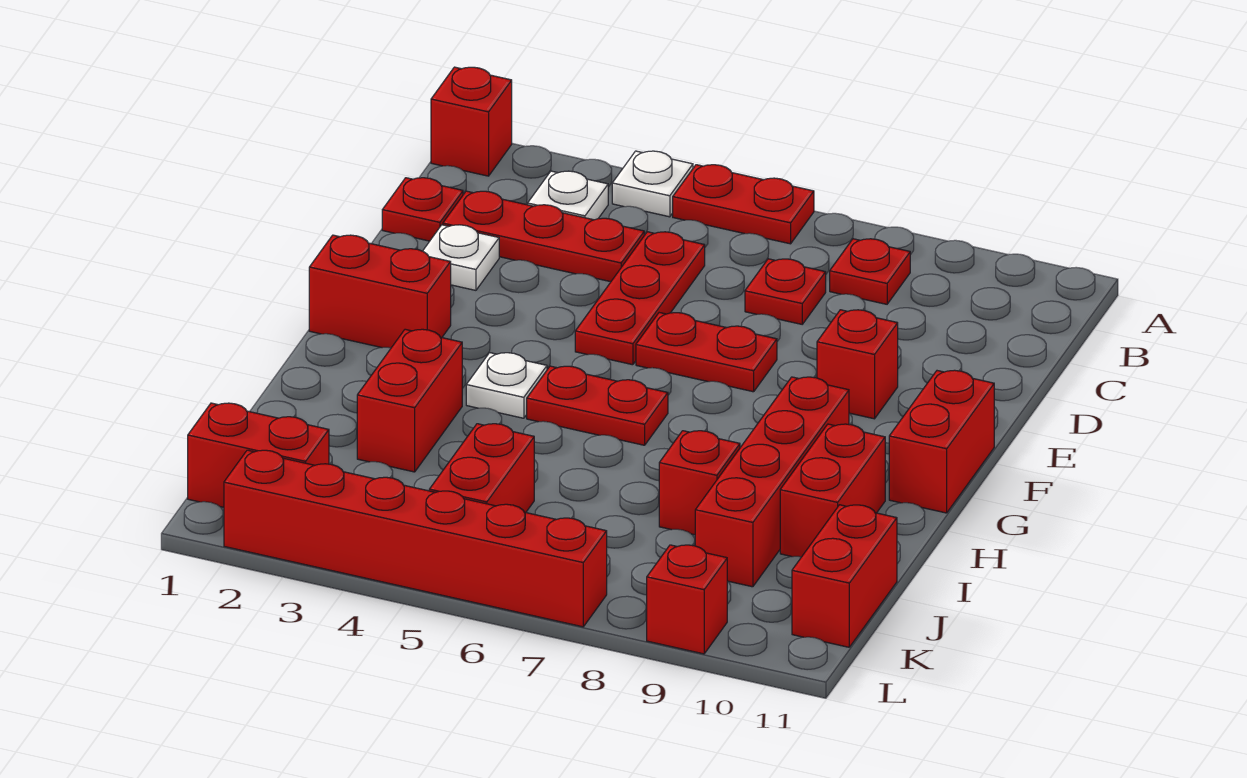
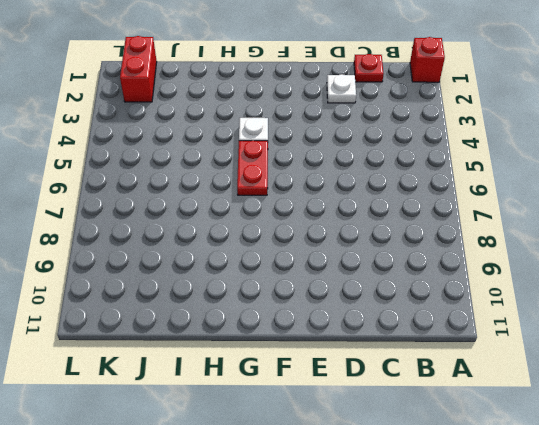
none -> white plate A4 level 1
none -> red plate A5:A6 level 1
none -> white plate B3 level 1

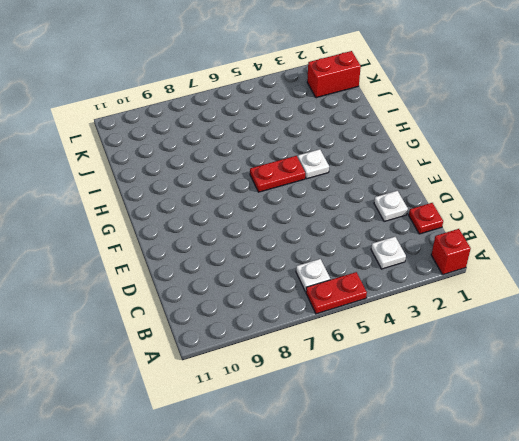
white plate B6 level 1 -> white plate A4 level 1
none -> red plate B8 level 1
none -> red plate C2:C4 level 1
none -> red plate C5:E5 level 1

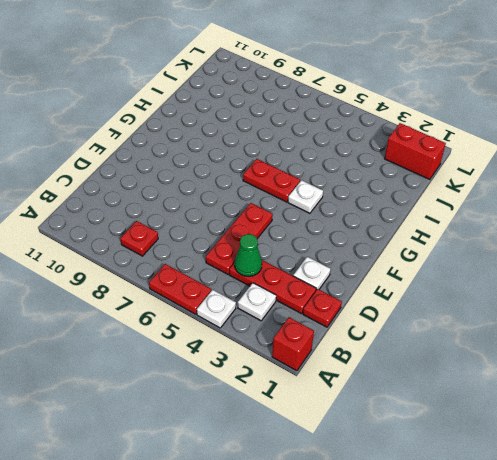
green cone C4 level 2 -> none
none -> red plate C7 level 1
none -> red plate E6:E7 level 1
none -> red brick E9 level 1

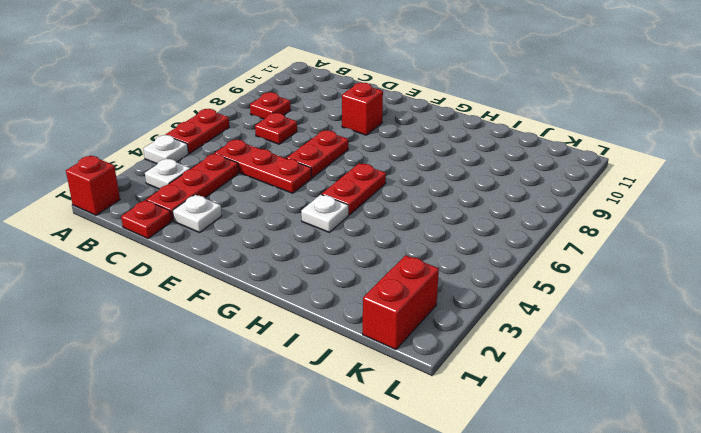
none -> red brick F1:F2 level 1
none -> red brick F11:G11 level 1
none -> red brick G9:J9 level 1

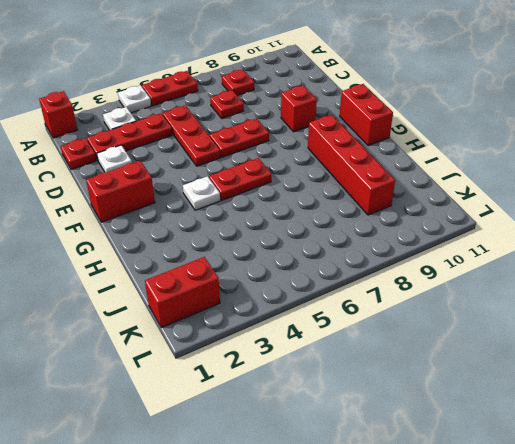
none -> red brick H3:I3 level 1
none -> red brick H10:I10 level 1
none -> red brick I8 level 1

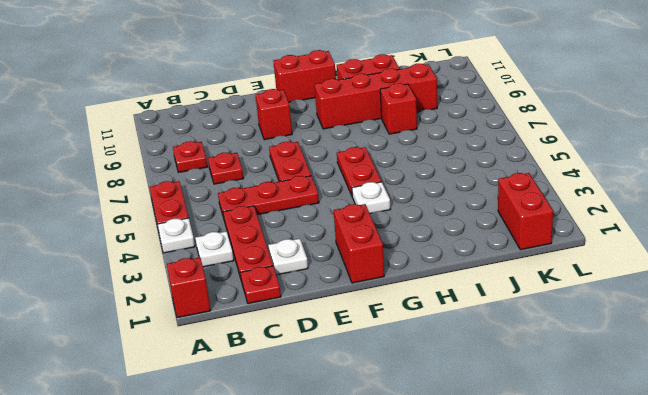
none -> red brick H3:I3 level 1
none -> red brick J5:K5 level 1
none -> red brick J11:K11 level 1

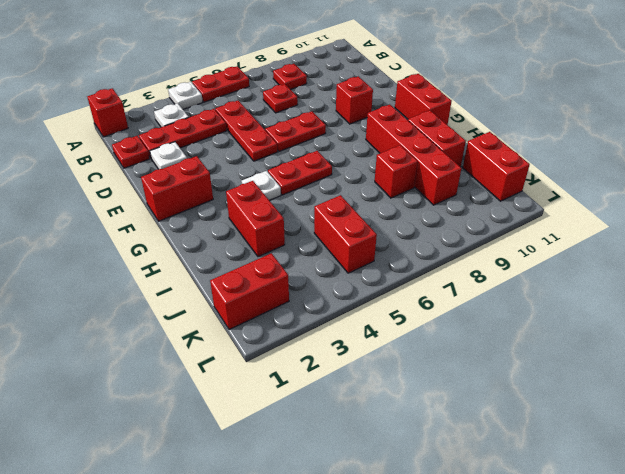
none -> red brick L2:L7 level 1
none -> red brick L9 level 1

